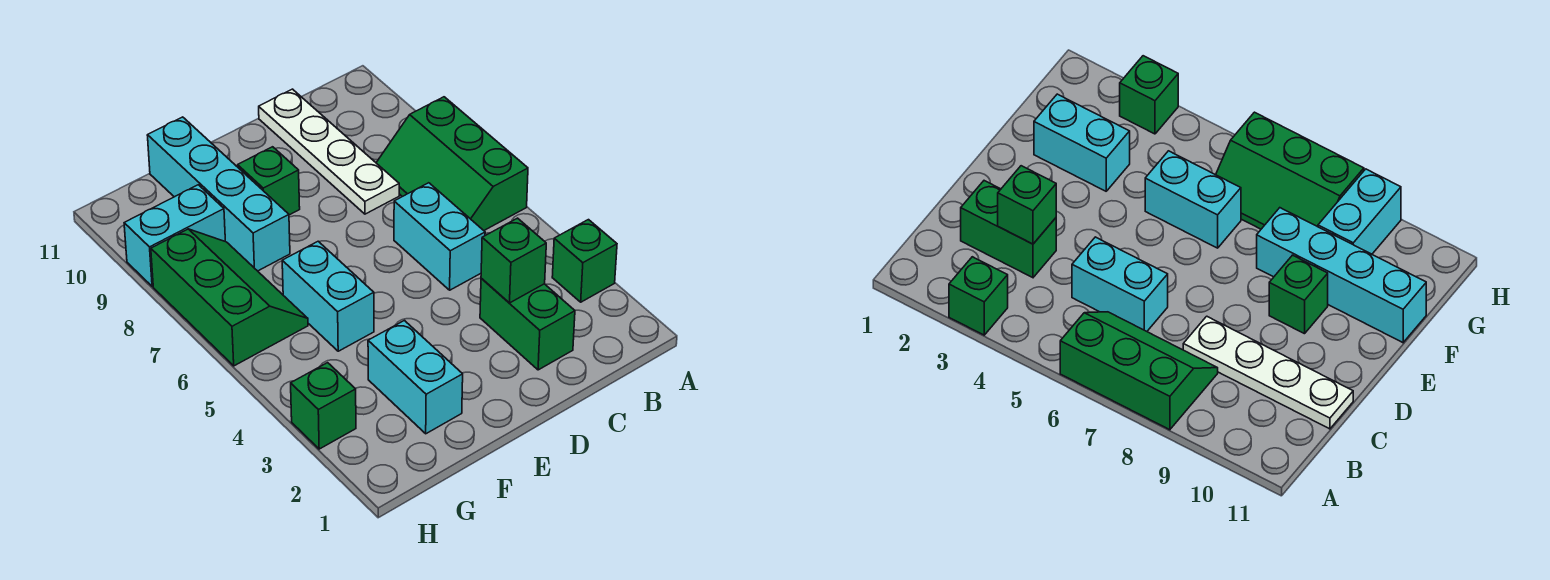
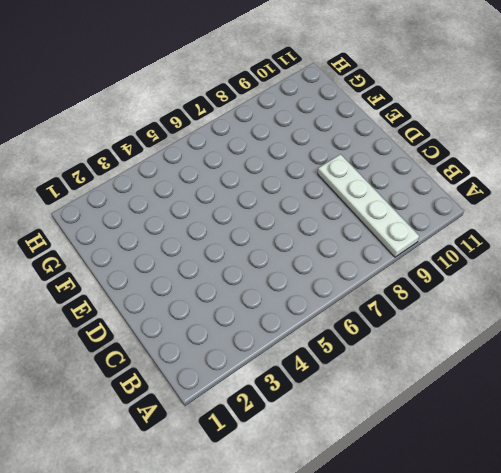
white plate A9:D9 level 1 -> white plate C8:C11 level 1
none -> green brick A3 level 1
none -> green slope A6:B8 level 1 top A
none -> green brick C2:C3 level 1

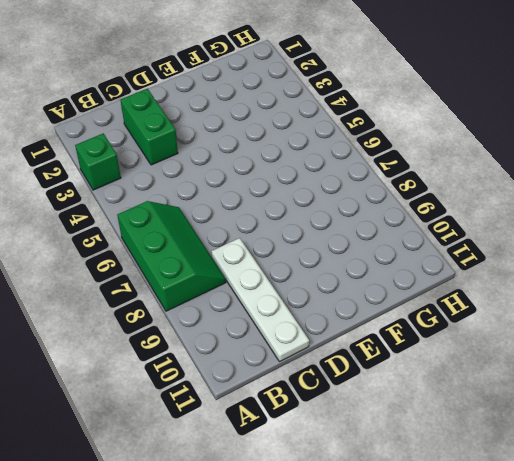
none -> cyan brick C5:C6 level 1
none -> green brick E9 level 1
none -> cyan brick F2:F3 level 1

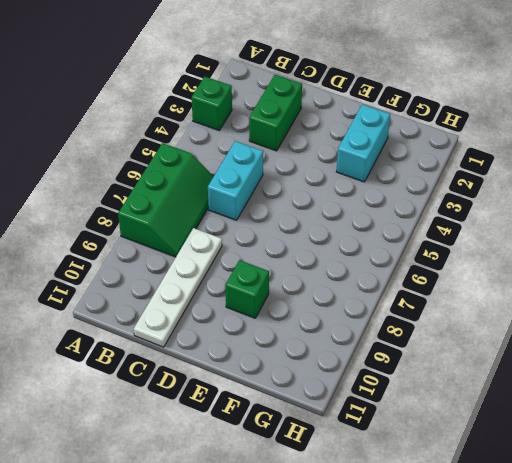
none -> cyan brick F5:F6 level 1
none -> cyan brick F8:F11 level 1
none -> green slope G6:H8 level 1 top H

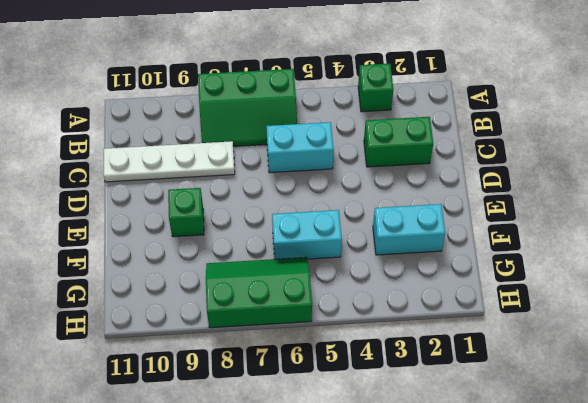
none -> cyan brick F8:F11 level 1
none -> cyan brick G9:H9 level 1
none -> green brick H3 level 1

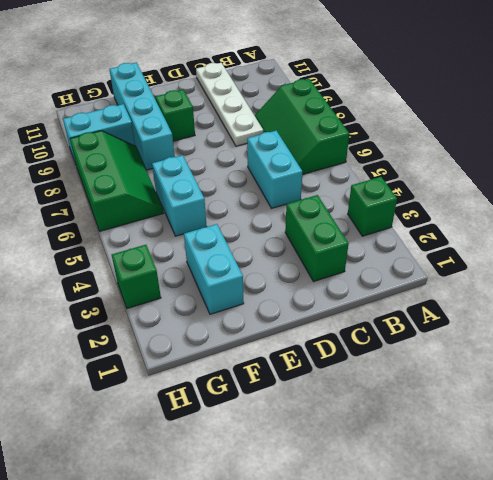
none -> green brick C3 level 2

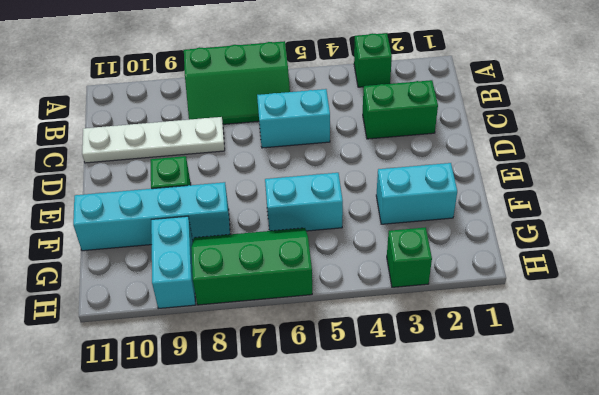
none -> green brick C3 level 2

